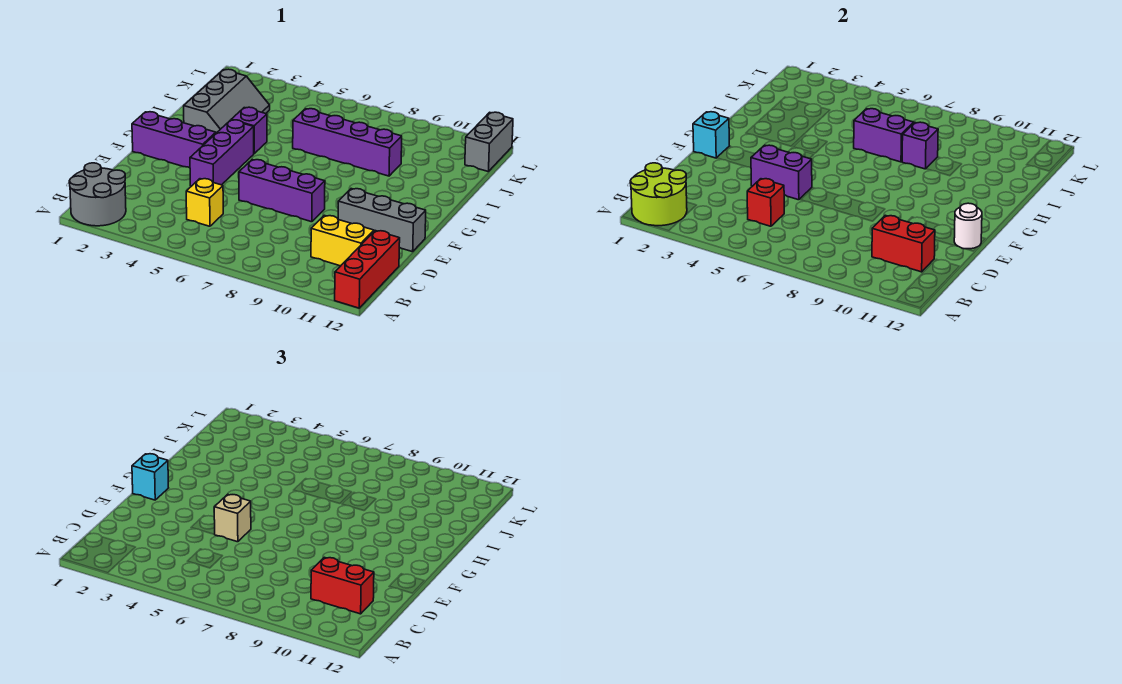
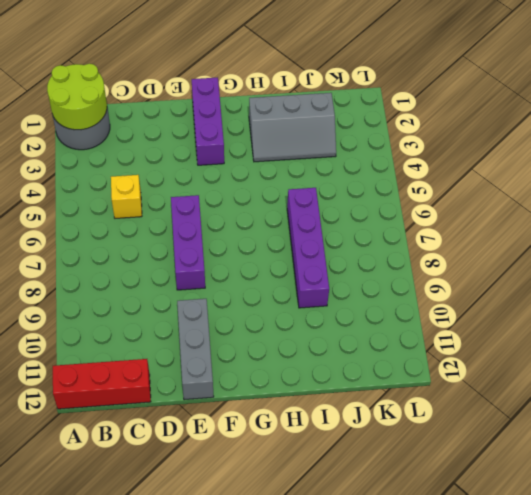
none -> yellow brick C10:C11 level 1
none -> purple brick E4:G4 level 1
none -> purple brick H4 level 1

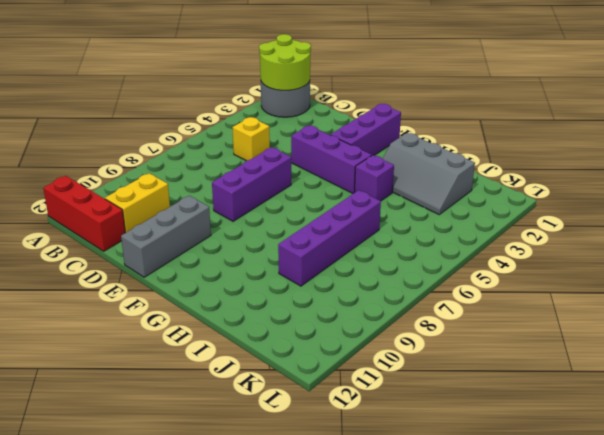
none -> grey brick K12:L12 level 1
none -> red brick C5 level 2
none -> red brick C10:C11 level 2

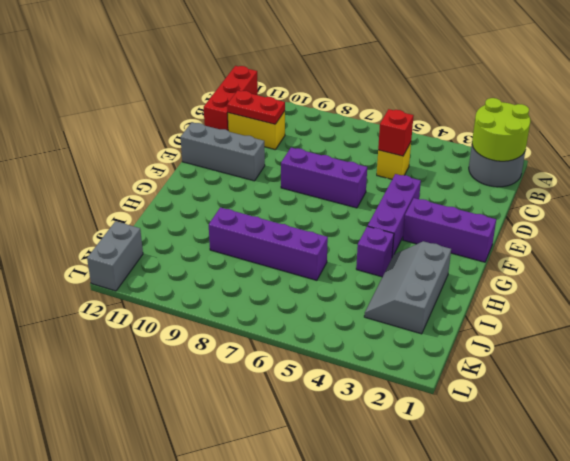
red plate C10:C11 level 2 -> red brick C10:C11 level 2
none -> purple brick E4:E5 level 2
none -> white round brick E12 level 2
none -> cyan brick F1 level 2

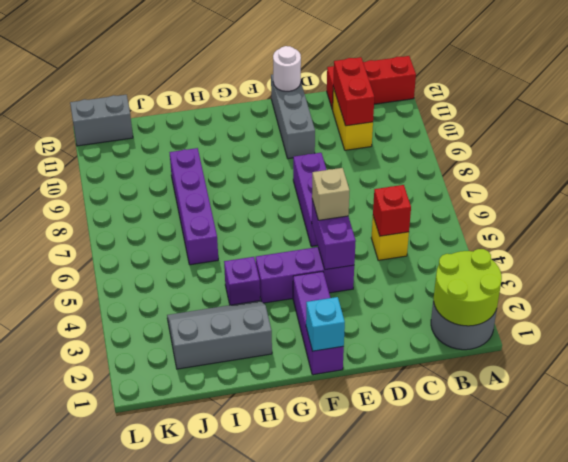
none -> purple brick I6:I7 level 2
none -> purple brick I8 level 2
none -> red brick C10:C11 level 3

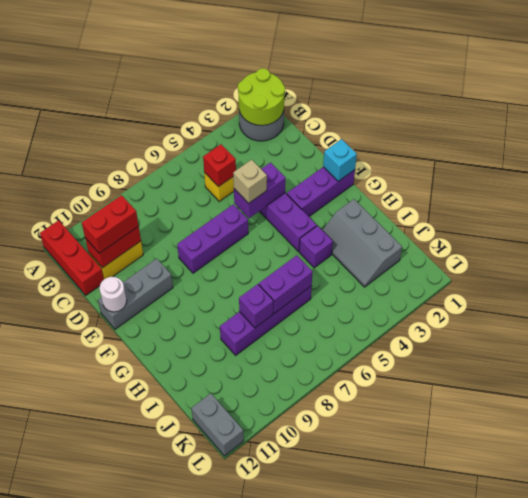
none -> cyan brick F1 level 3

